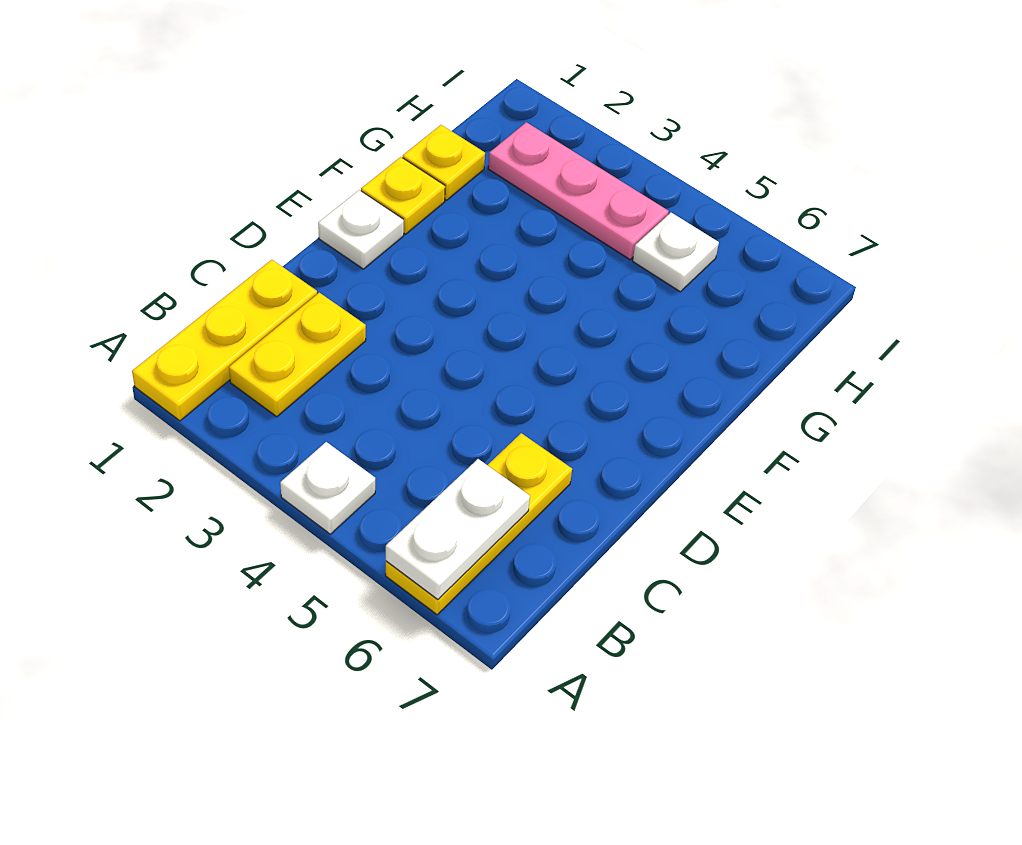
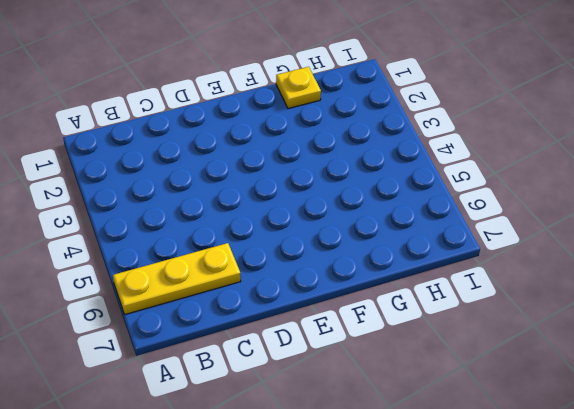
none -> yellow plate A1:C1 level 1
none -> white plate A4 level 1

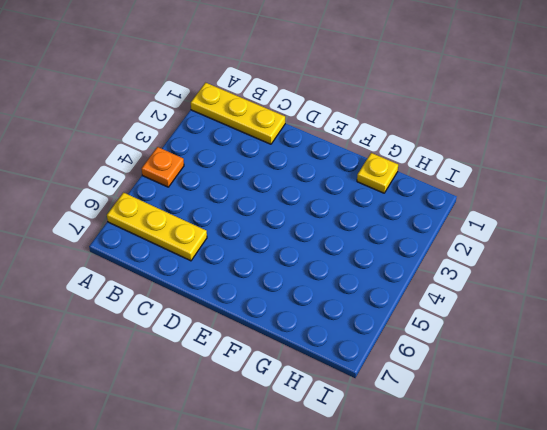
orange plate A4 level 1 -> white plate A4 level 1
none -> yellow plate B2:C2 level 1
none -> white plate E1 level 1

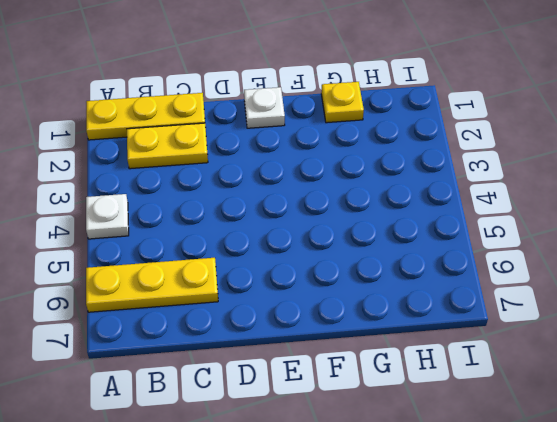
none -> yellow plate F1 level 1
none -> pink plate H2:H4 level 1

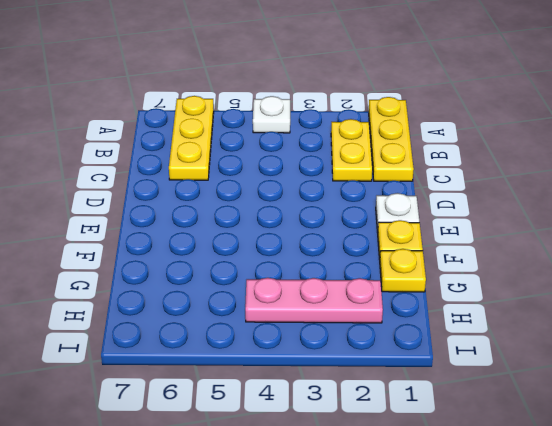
none -> white plate H5 level 1
none -> white plate A6:B6 level 2

